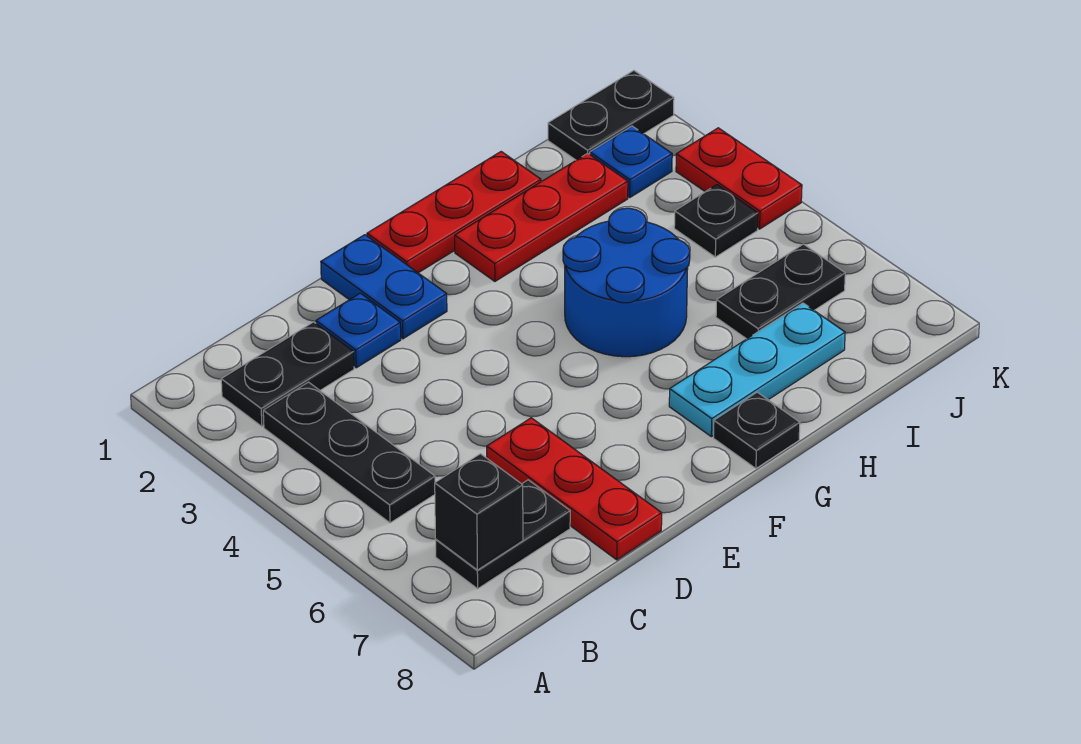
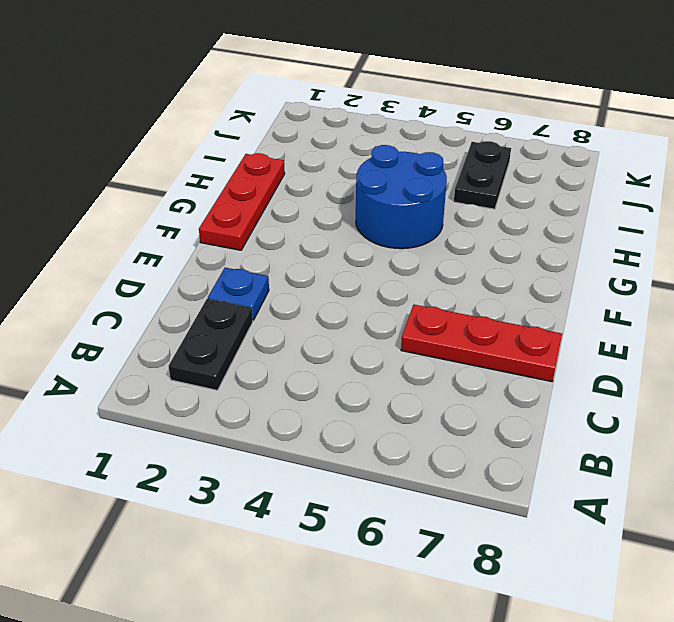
none -> black plate B3:B5 level 1
none -> black plate B7:C7 level 1
none -> blue plate E1:E2 level 1

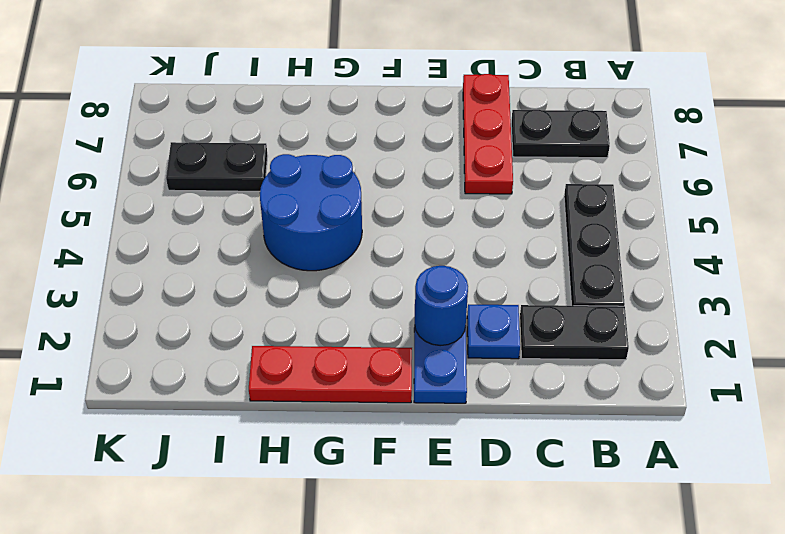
blue round brick E2 level 2 -> none
none -> red plate G2:I2 level 1
none -> cyan plate G7:I7 level 1
none -> black plate G8 level 1

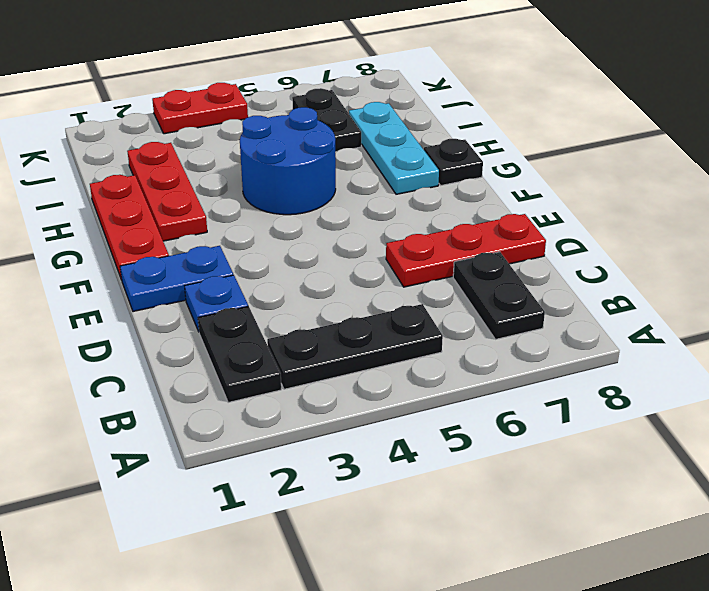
none -> black plate J1:K1 level 1
none -> blue plate J2 level 1
none -> black plate J4 level 1

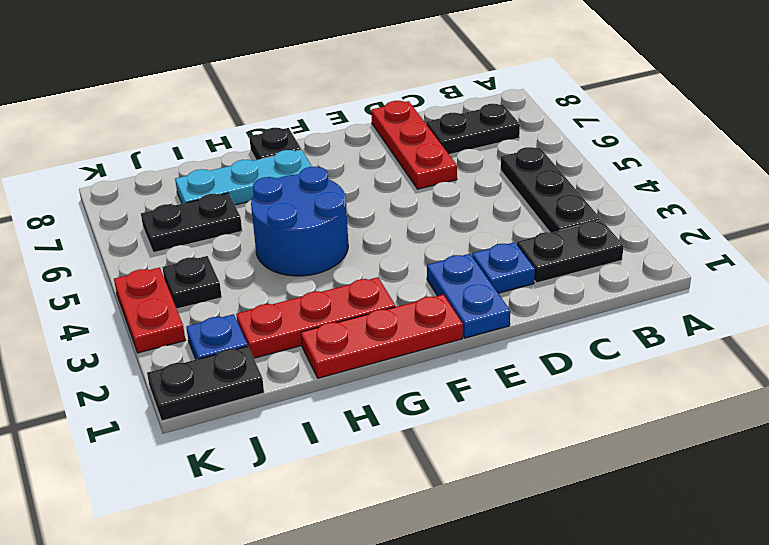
none -> black brick B7 level 2

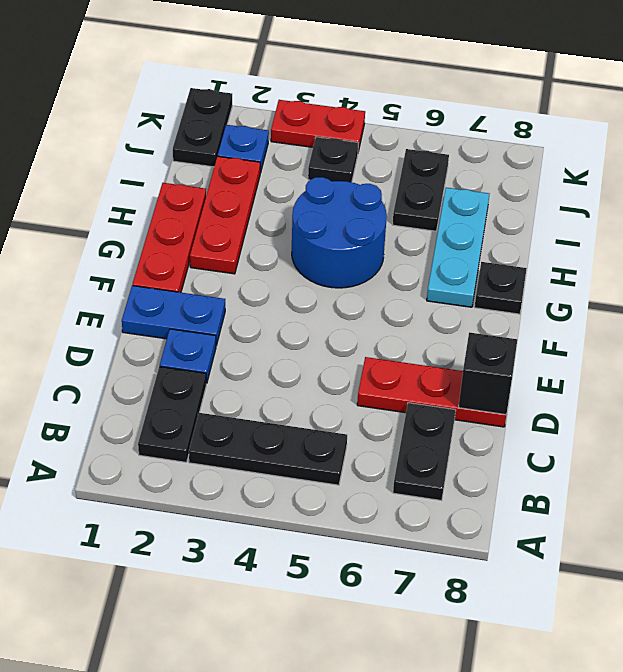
black brick D8 level 2 -> black brick B7 level 2

